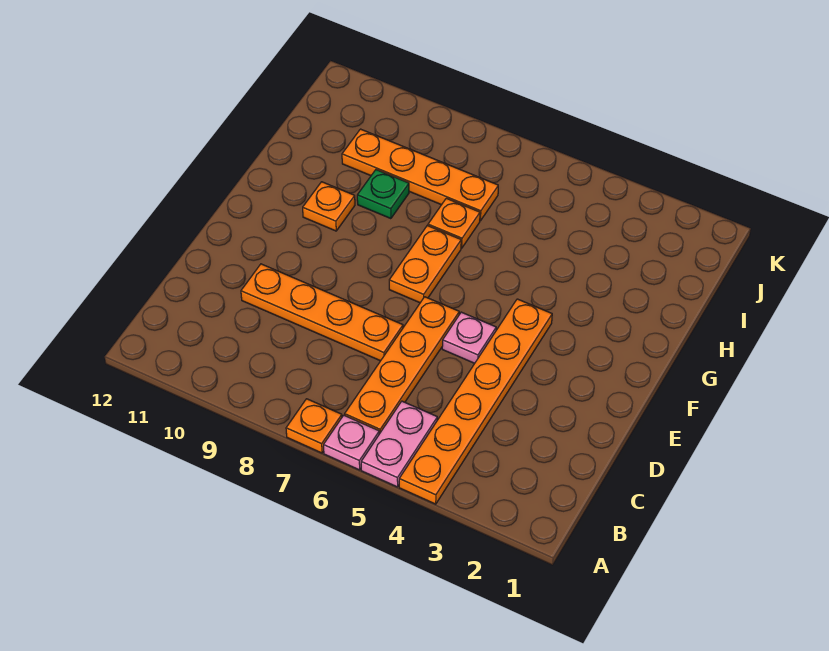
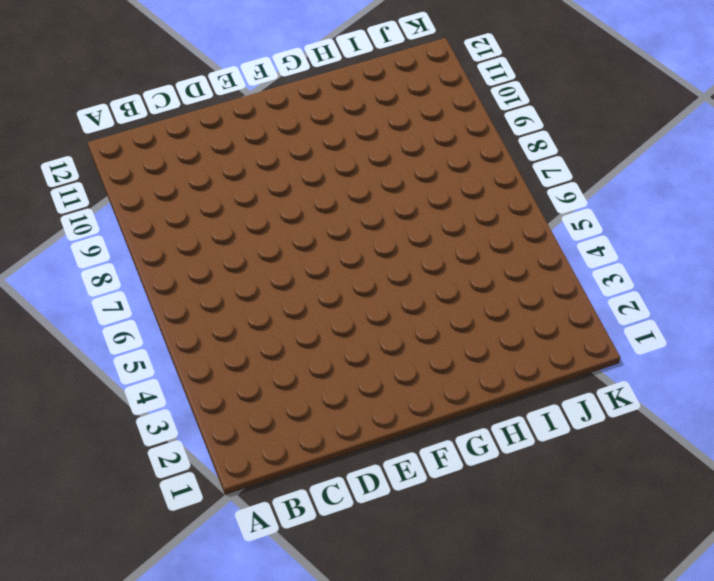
none -> orange plate A4:F4 level 1
none -> pink plate A5:B5 level 1
none -> pink plate A6 level 1

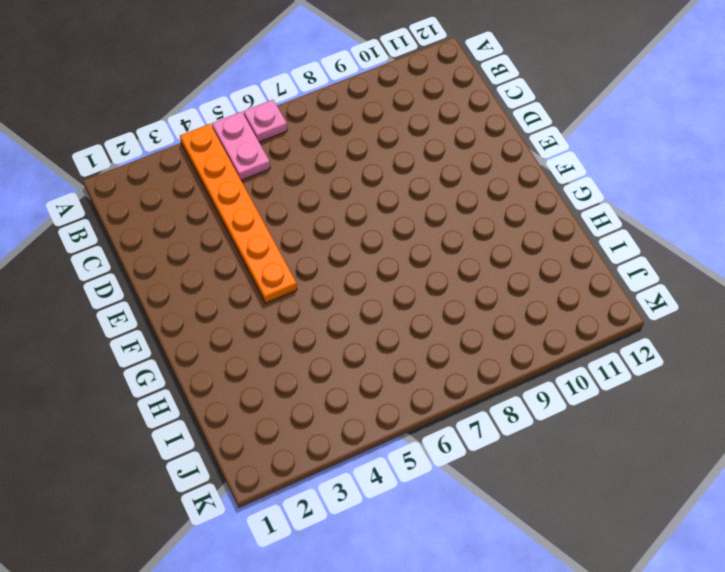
none -> orange plate A7 level 1
none -> orange plate B6:E6 level 1
none -> orange plate D7:D10 level 1

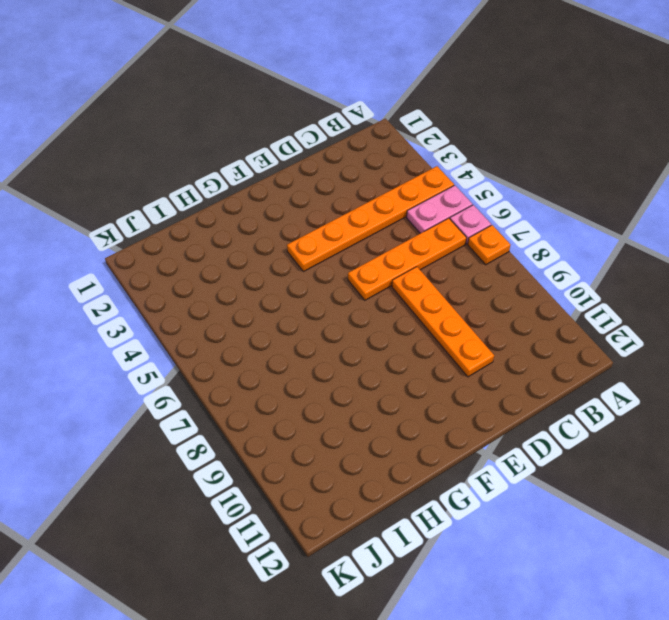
none -> pink plate E5 level 1
none -> orange plate F7:G7 level 1
none -> orange plate G10 level 1

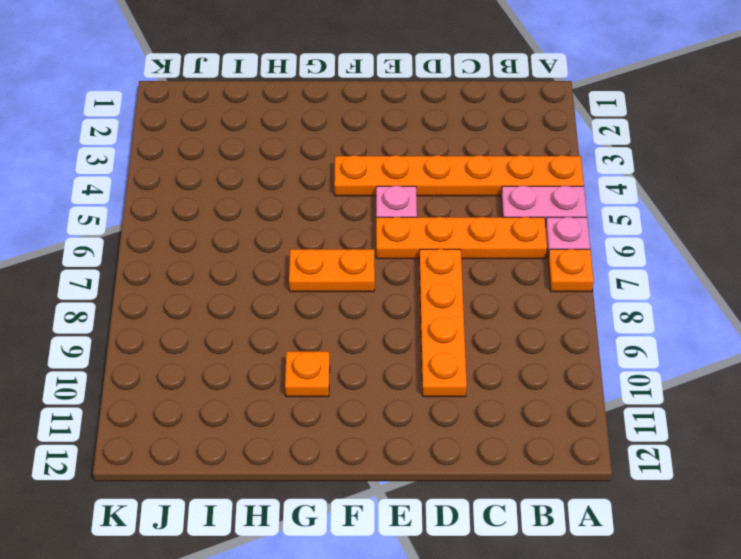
none -> orange plate H7 level 1
none -> green plate H9 level 1
none -> orange plate I7:I10 level 1

